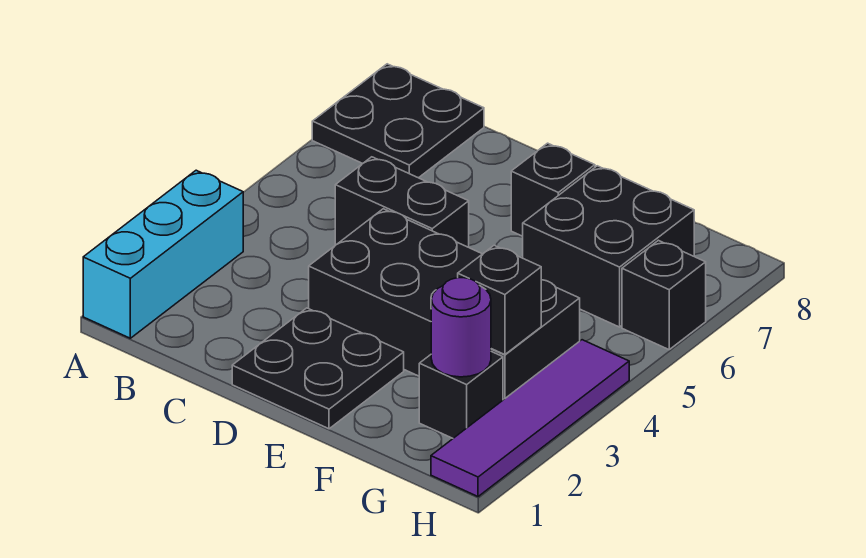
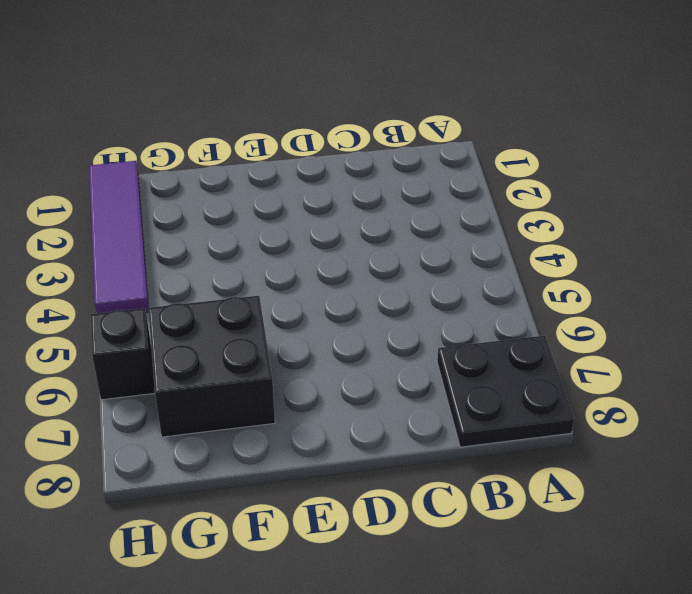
none -> cyan brick A1:A3 level 1
none -> black brick C5:D5 level 1
none -> black plate D1:E2 level 1

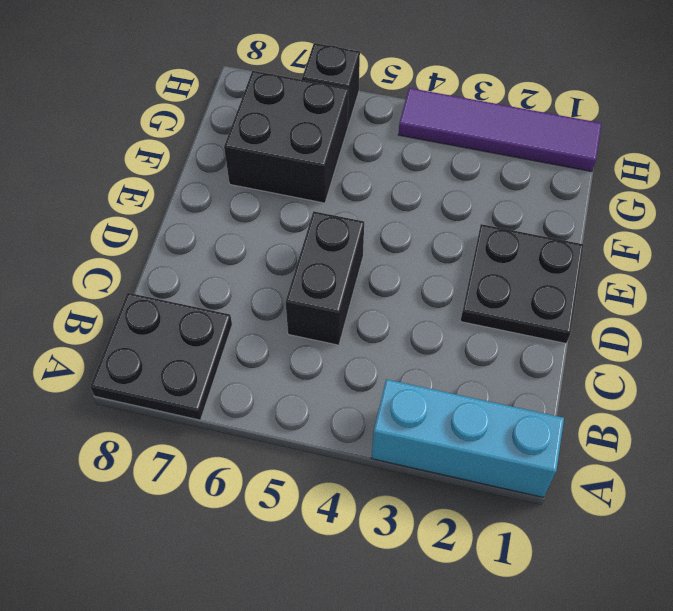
none -> black brick D3:G4 level 1
none -> black brick E7 level 1
none -> black brick G2 level 1

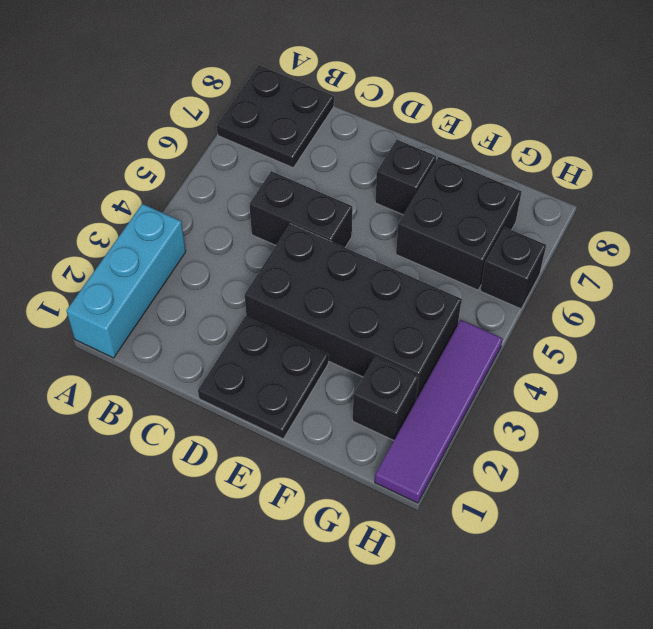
none -> purple round brick G2 level 2
none -> black brick G3 level 2

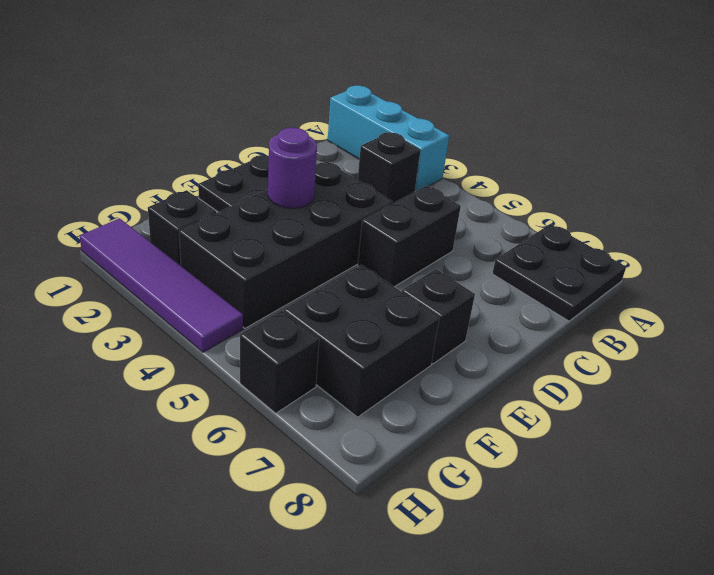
black brick B3 level 1 -> black brick G3 level 2
purple round brick E3 level 2 -> purple round brick G2 level 2

